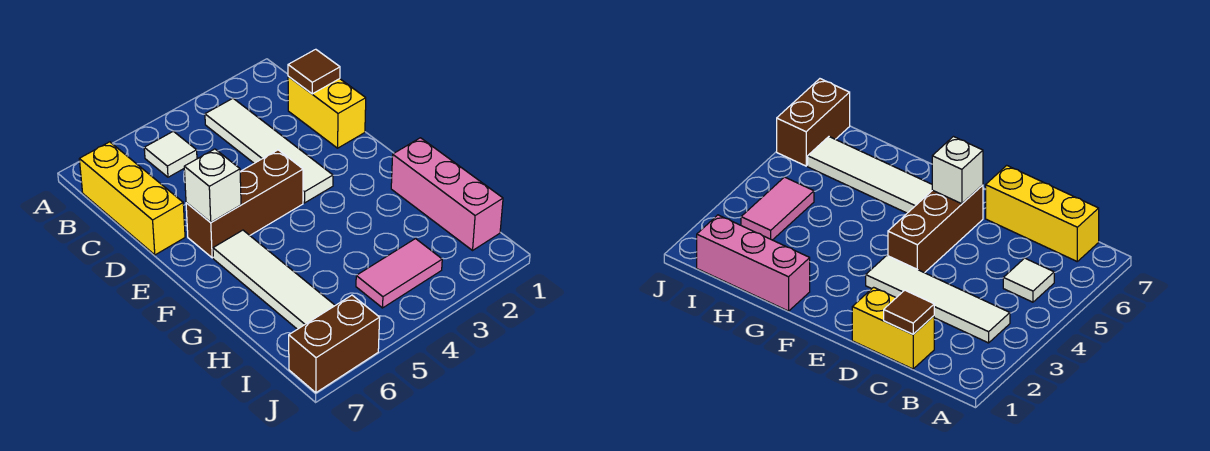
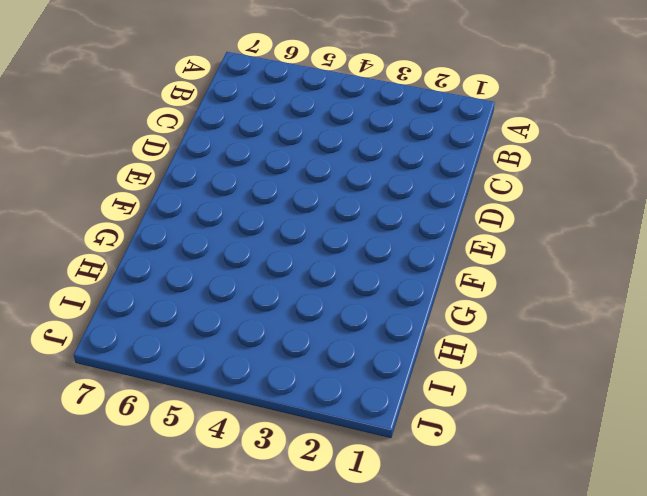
none -> white tile B3:E3 level 1
none -> white tile B5 level 1

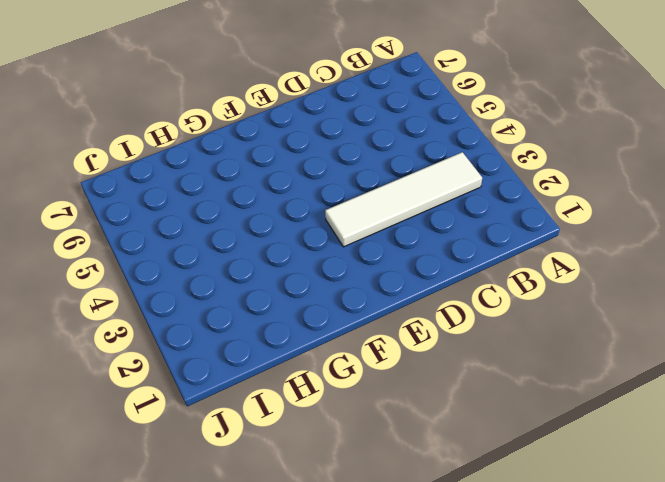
none -> white tile B5 level 1
none -> yellow brick B7:D7 level 1

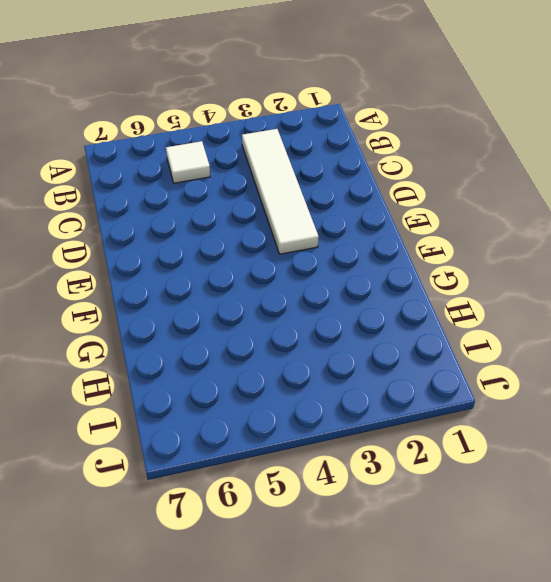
none -> yellow brick B7:D7 level 1
none -> yellow brick C1:D1 level 1

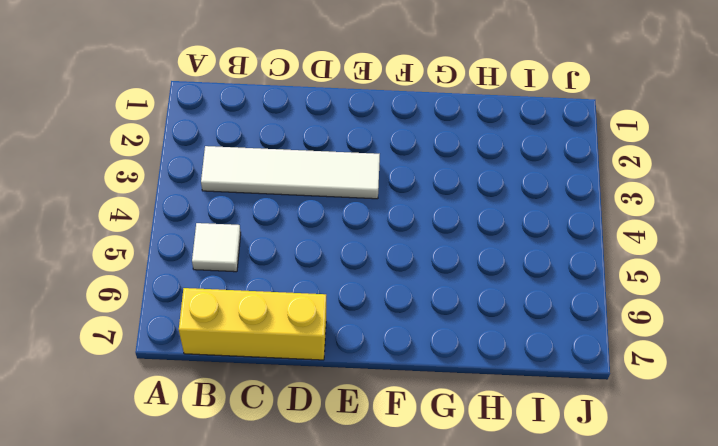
none -> yellow brick C1:D1 level 1
none -> brown brick E4:E6 level 1

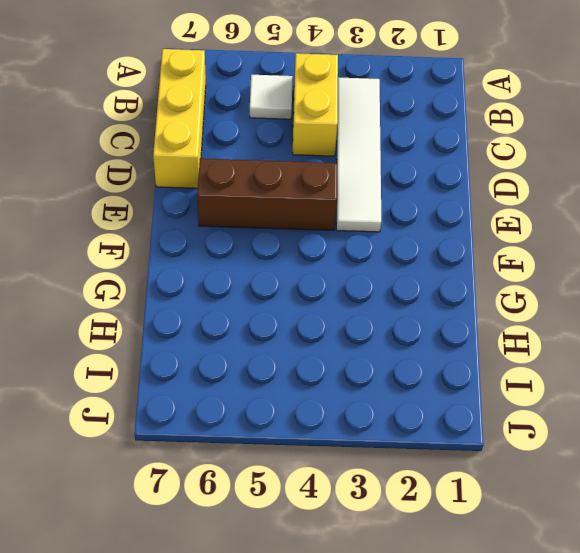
yellow brick B4:C4 level 1 -> yellow brick C1:D1 level 1
none -> white tile F6:I6 level 1
none -> pink brick G1:I1 level 1

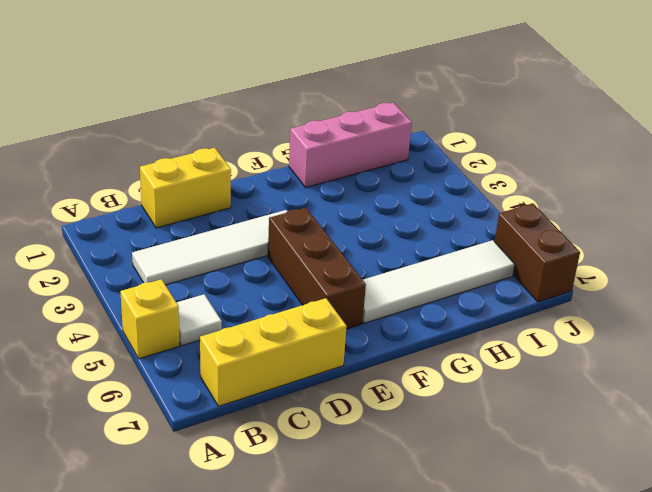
yellow brick A5 level 1 -> none
none -> pink tile I3:I4 level 1
none -> brown tile C1 level 2

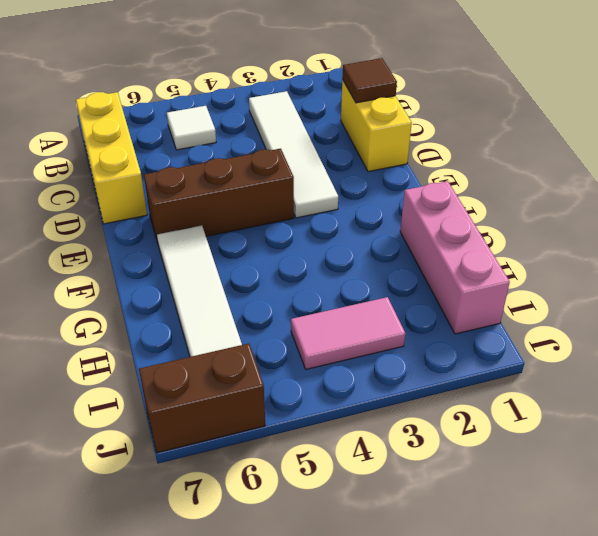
none -> white brick E6 level 2

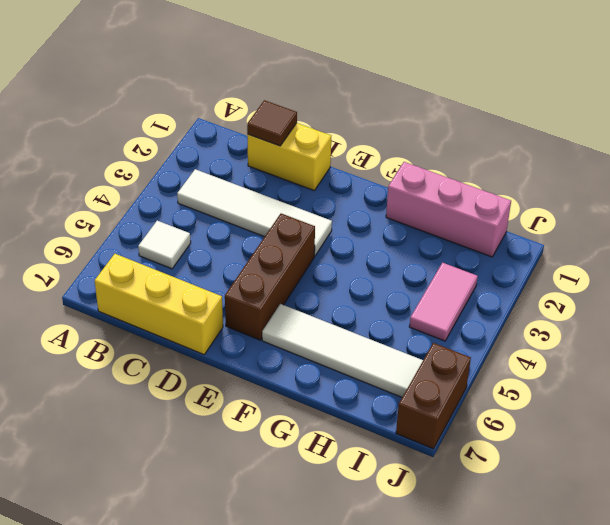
none -> white brick E6 level 2

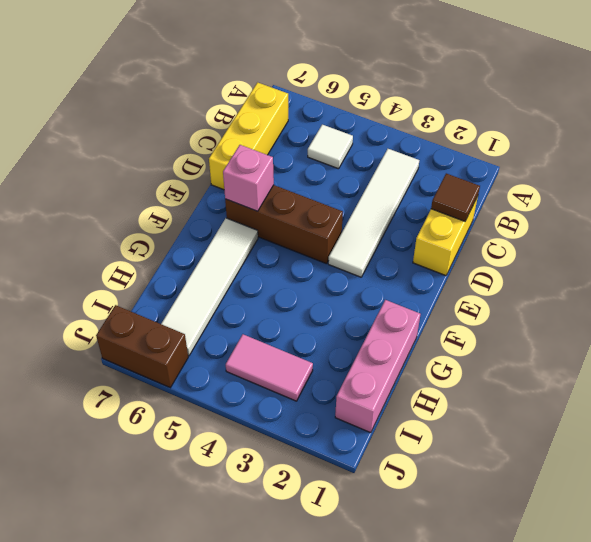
pink brick E6 level 2 -> white brick E6 level 2

